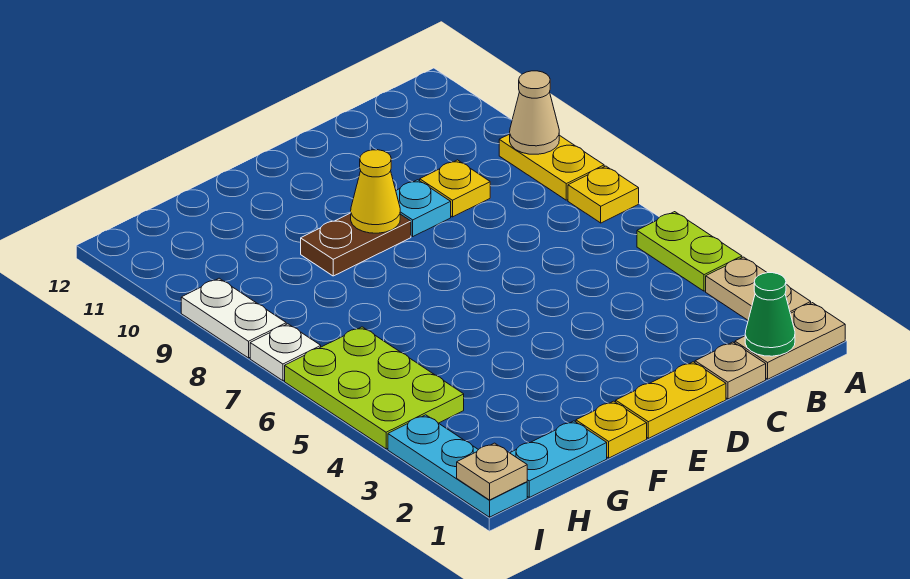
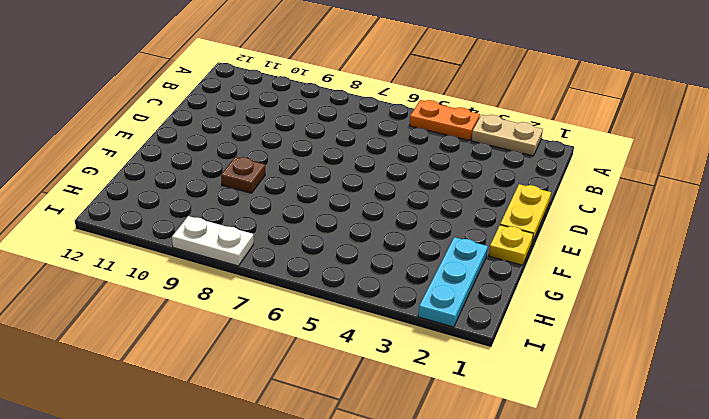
orange plate A4:A5 level 1 -> lime plate A4:A5 level 1
brown plate F9 level 1 -> brown plate E9:F9 level 1
cyan plate G2:I2 level 1 -> cyan plate I1:I3 level 1
none -> tan plate A1:B1 level 1
none -> yellow plate A7 level 1
none -> yellow plate A8:A9 level 1

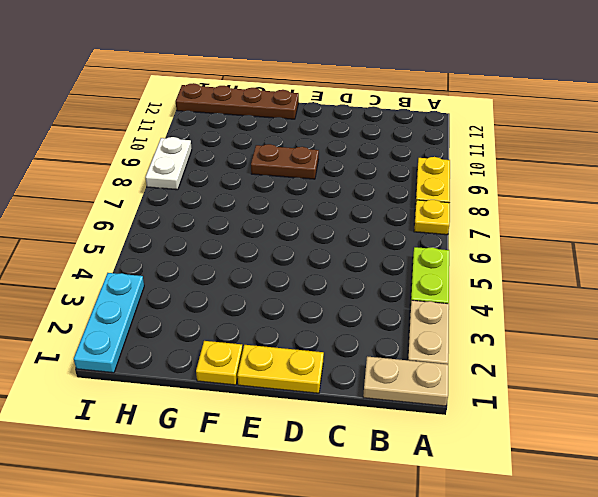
brown plate F12:I12 level 1 -> none
none -> tan plate C1 level 1
none -> yellow plate C9 level 1
none -> cyan plate D9 level 1

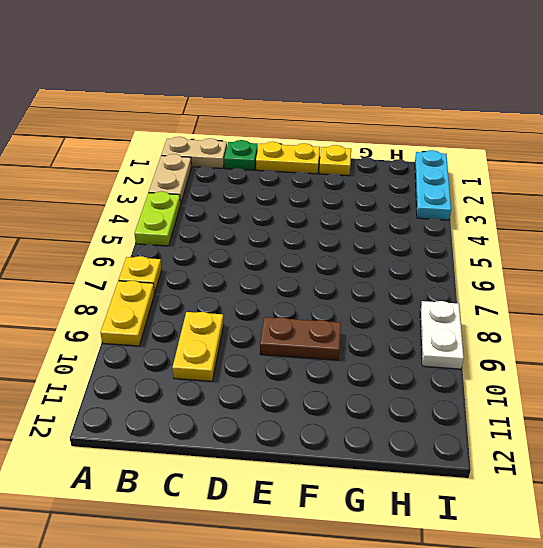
green plate C1 level 1 -> tan plate C1 level 1
yellow plate C9:C10 level 1 -> yellow plate C9 level 1
none -> cyan plate D9 level 1
none -> cyan plate G1:H1 level 1
none -> lime plate H4:I6 level 1

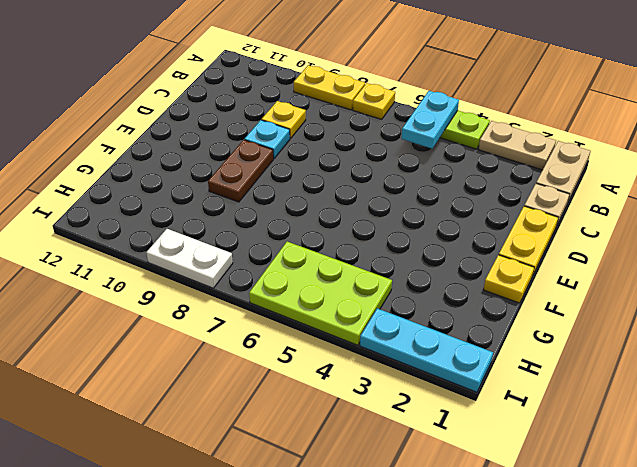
cyan plate A5:B5 level 2 -> cyan plate G1:H1 level 1
none -> white plate I7 level 1
none -> tan cone A9 level 2
none -> green cone B1 level 2

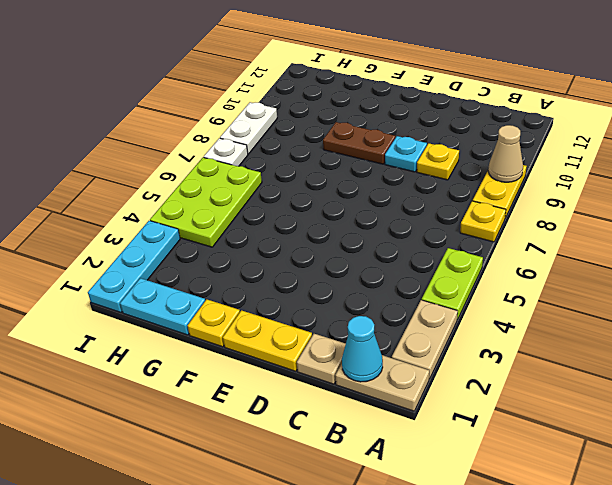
cyan cone B1 level 2 -> green cone B1 level 2
none -> yellow cone E9 level 2
none -> tan plate I1 level 2

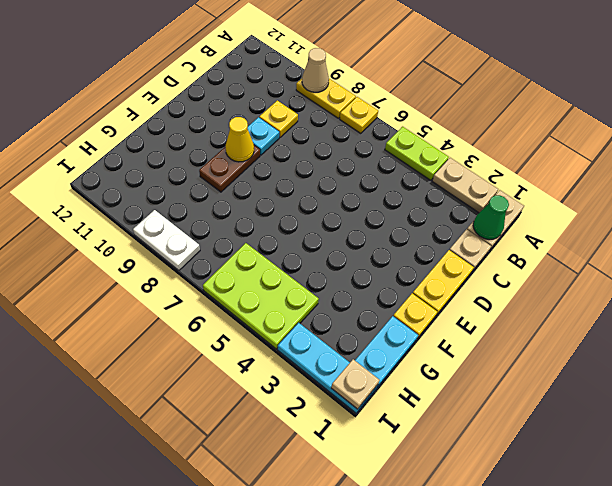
none -> white plate I7 level 1

